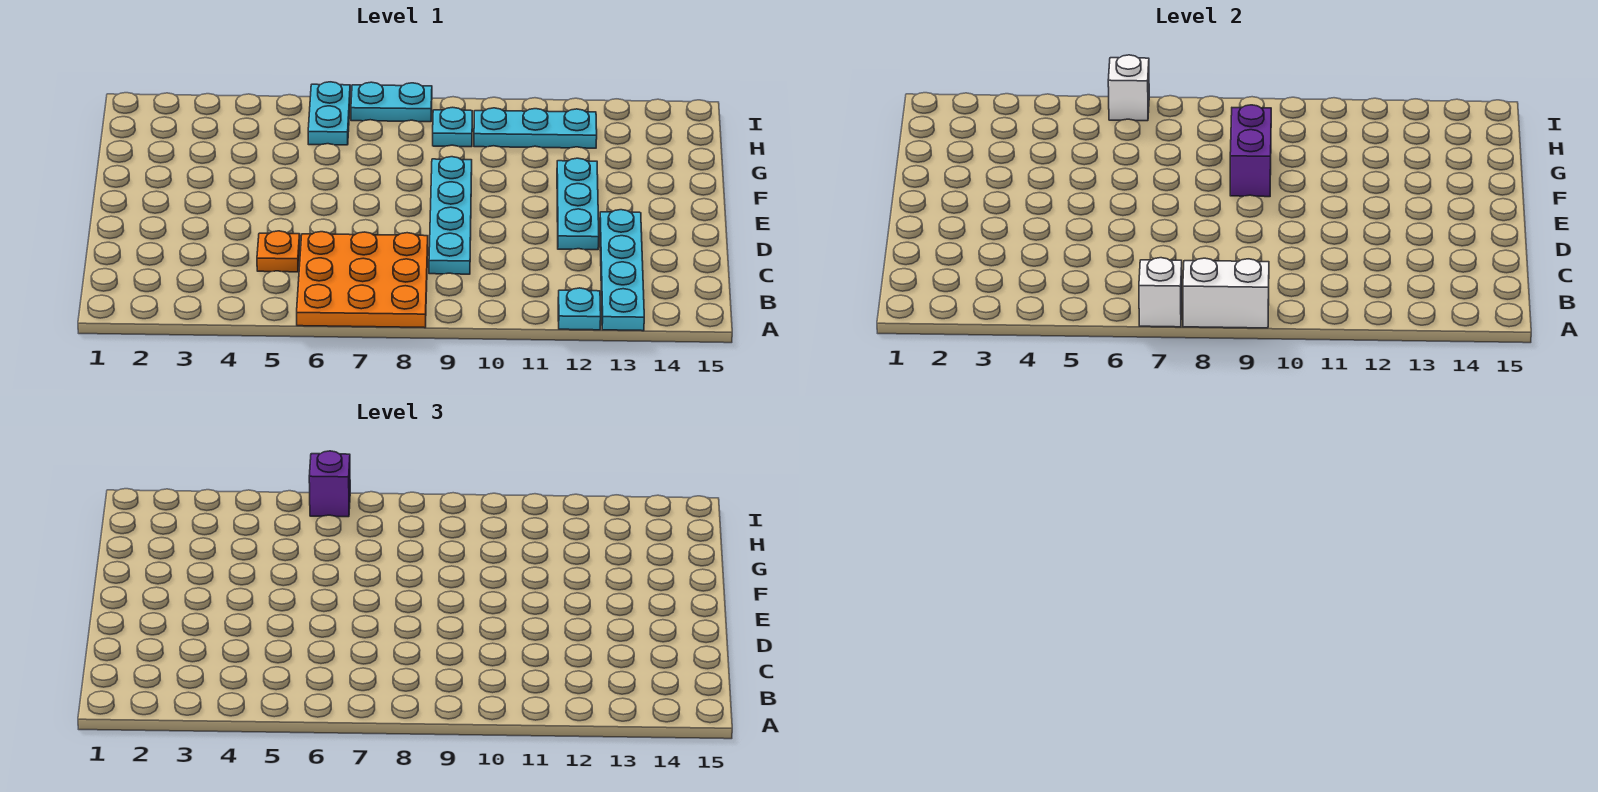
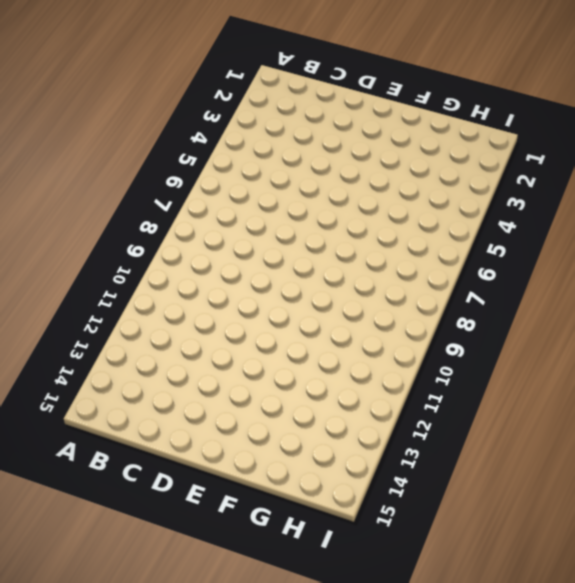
none -> orange plate A6:C8 level 1
none -> cyan plate A12 level 1
none -> cyan plate A13:D13 level 1

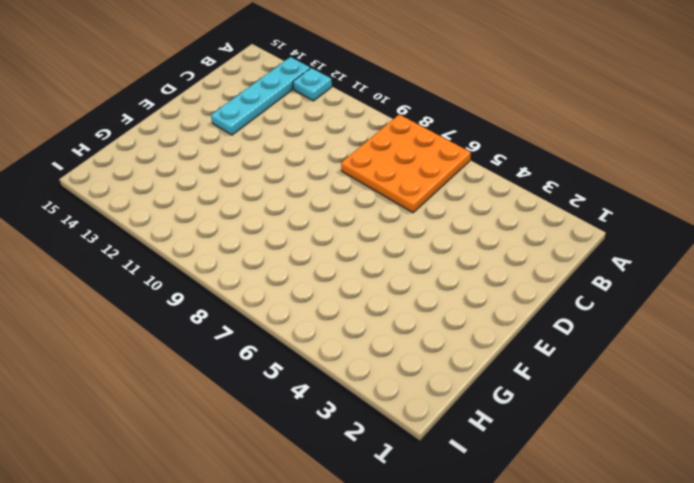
none -> orange plate C5 level 1
none -> cyan plate C9:F9 level 1
none -> cyan plate D12:F12 level 1

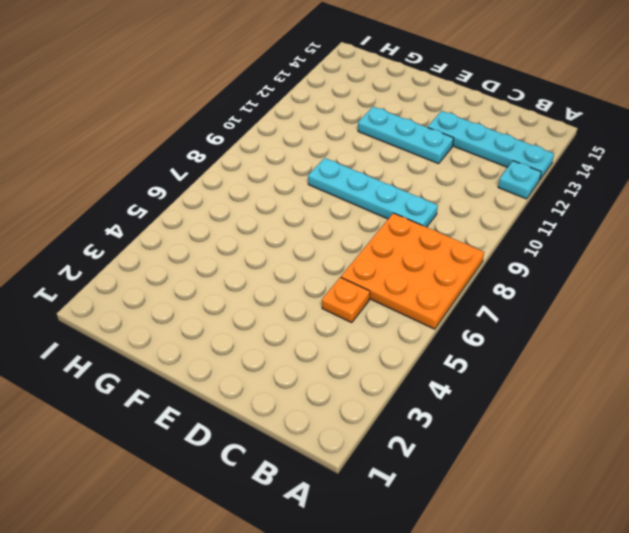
none -> cyan plate H6:I6 level 1
none -> cyan plate H9 level 1
none -> cyan plate H10:H12 level 1

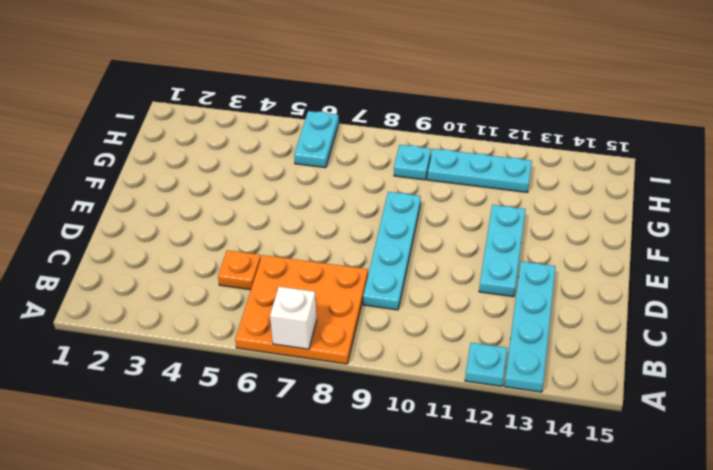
none -> cyan plate I7:I8 level 1
none -> white brick A8:A9 level 2
none -> purple brick F9:G9 level 2

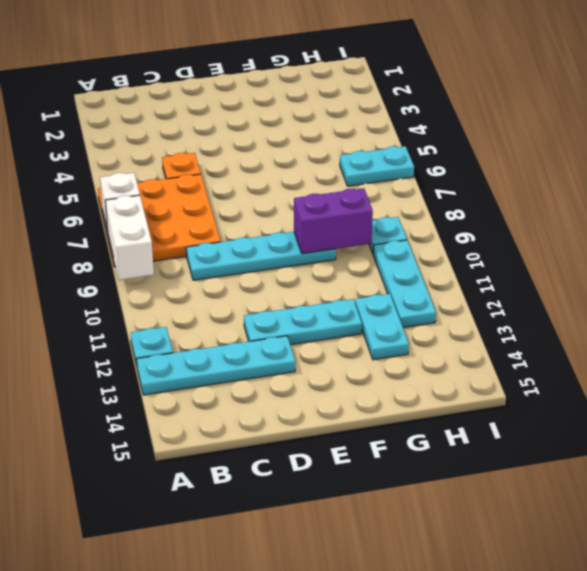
cyan plate G12:G13 level 1 -> cyan plate I7:I8 level 1
none -> white brick I6 level 2
none -> purple brick I6 level 3

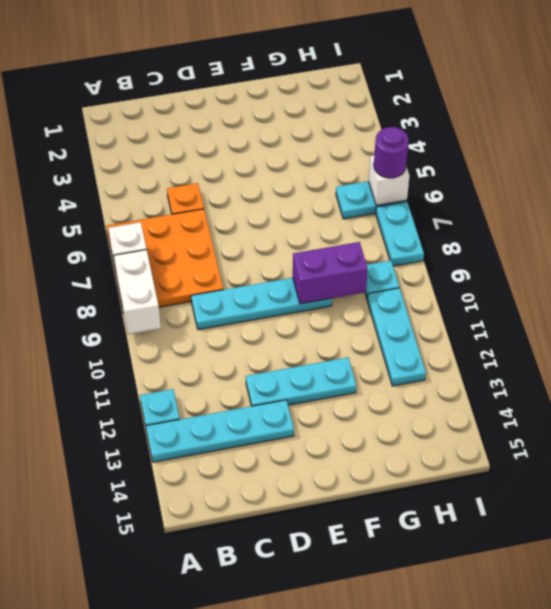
purple round brick I6 level 3 -> purple brick I6 level 3

